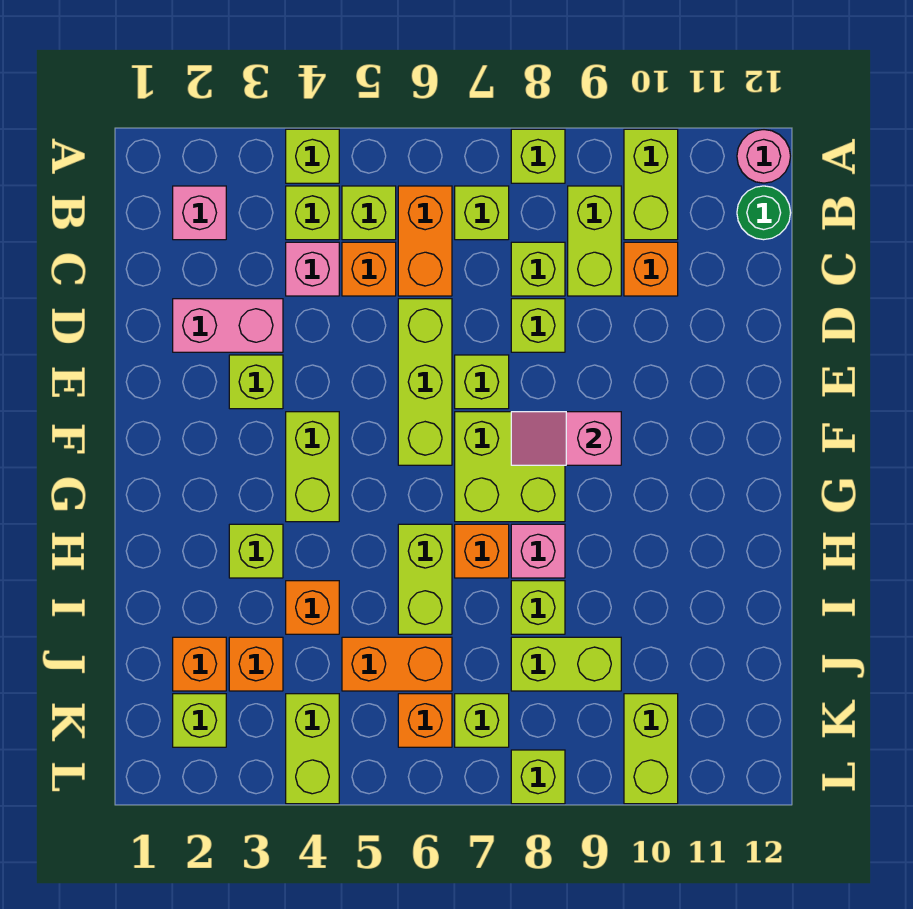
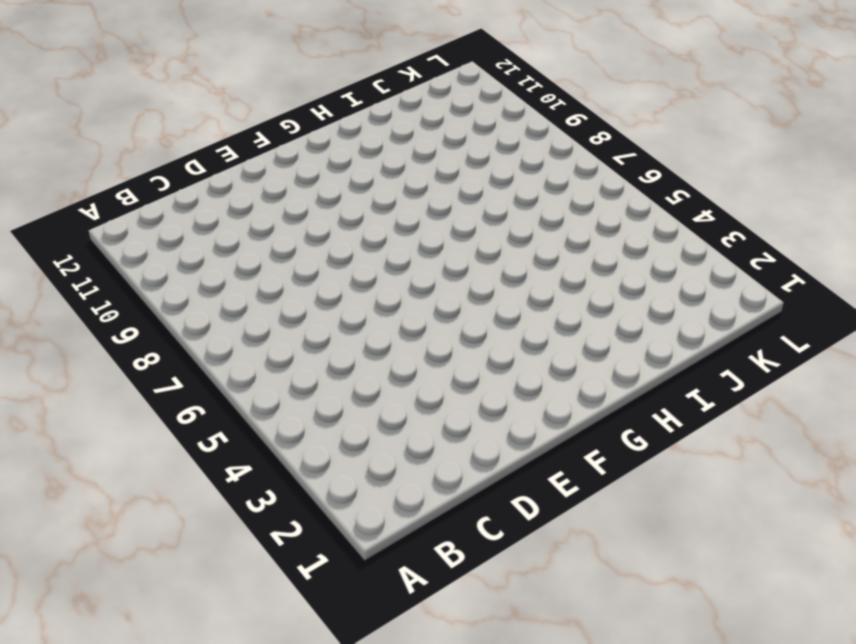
none -> lime brick A4 level 1
none -> lime brick A8 level 1
none -> lime brick A10:B10 level 1
none -> pink round brick A12 level 1

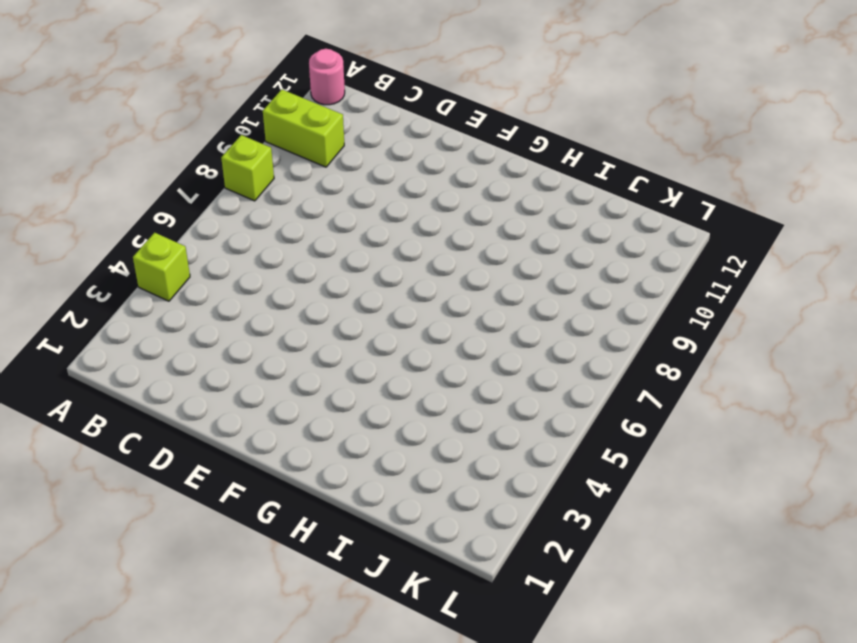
none -> pink brick B2 level 1
none -> lime brick B4 level 1
none -> lime brick B5 level 1
none -> orange brick B6:C6 level 1

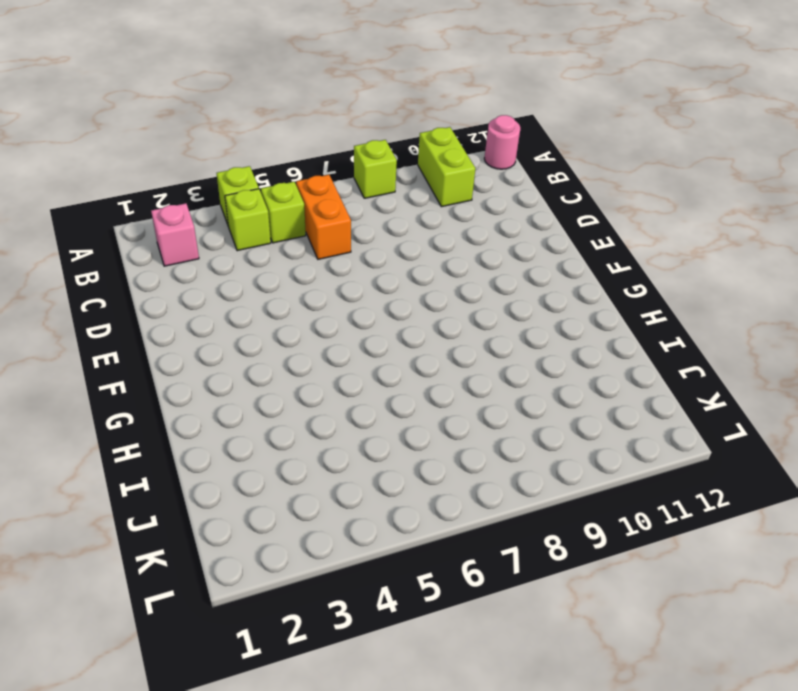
none -> lime brick B7 level 1
none -> lime brick B9:C9 level 1
none -> green round brick B12 level 1
none -> pink brick C4 level 1

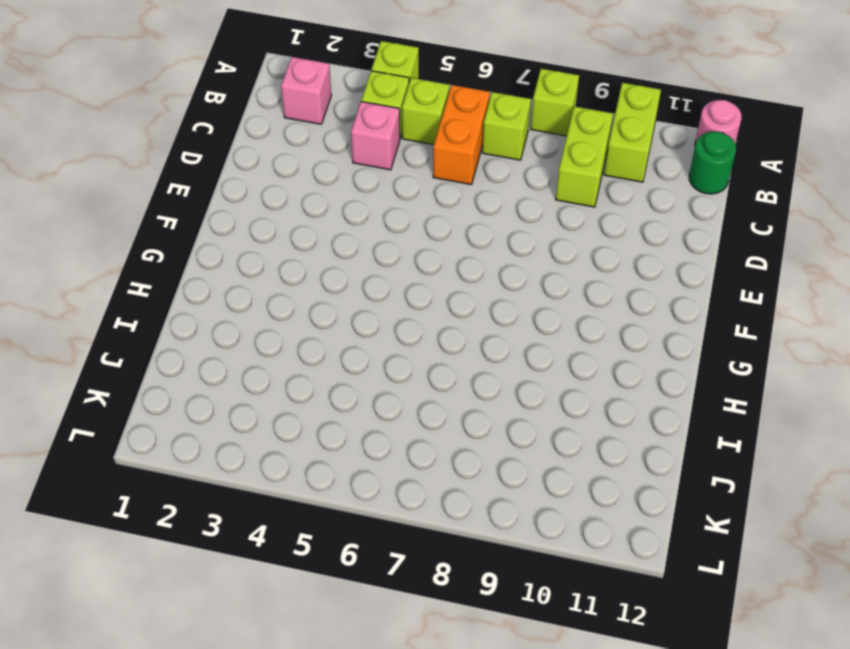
none -> orange brick C5 level 1
none -> lime brick C8 level 1
none -> orange brick C10 level 1
none -> pink brick D2:D3 level 1

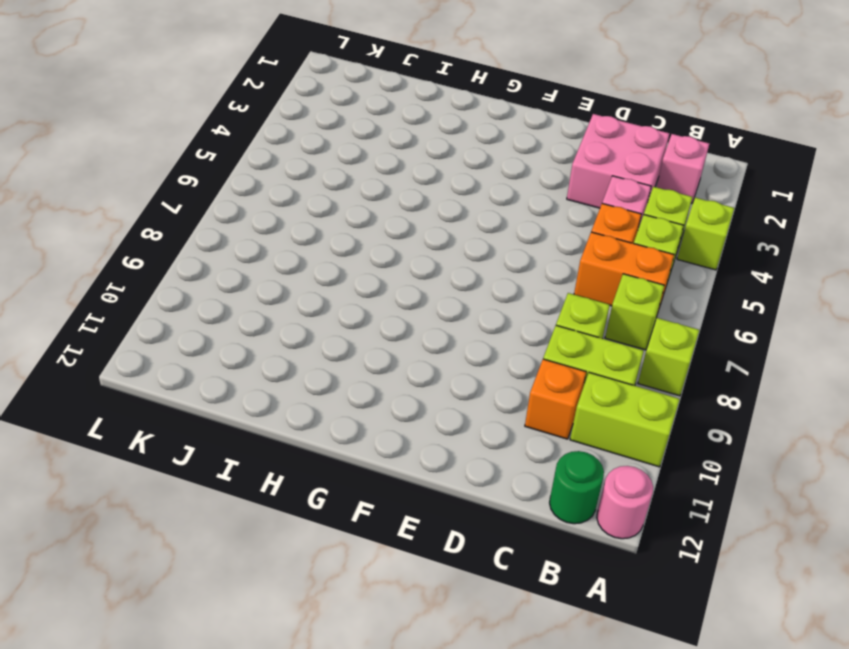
pink brick C2:D3 level 1 -> pink brick D2:D3 level 1
none -> lime brick D6:F6 level 1
none -> lime brick D8 level 1
none -> lime brick E3 level 1
none -> lime brick E7 level 1

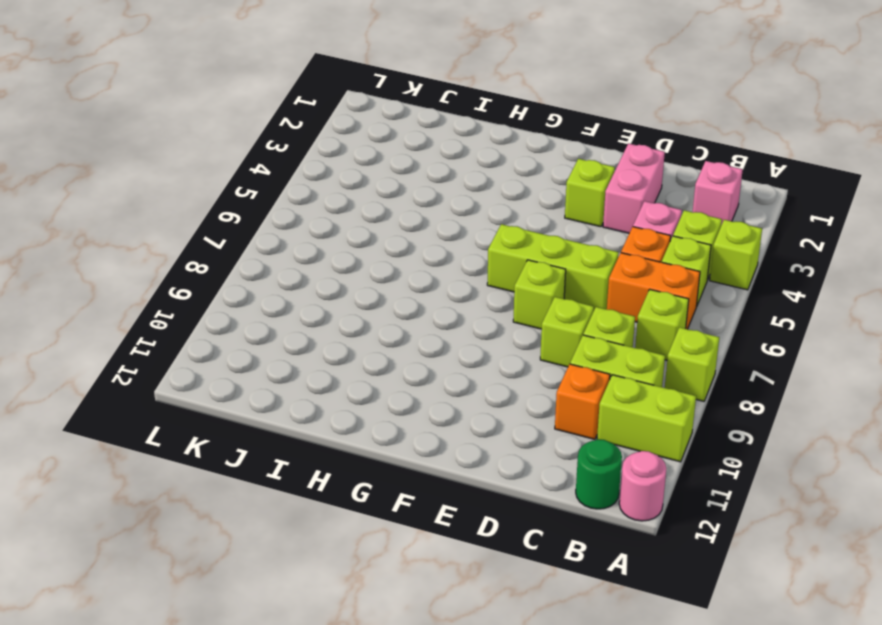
none -> lime brick F4:G4 level 1
none -> lime brick F7:G8 level 1
none -> lime brick H3 level 1
none -> lime brick H6:I6 level 1

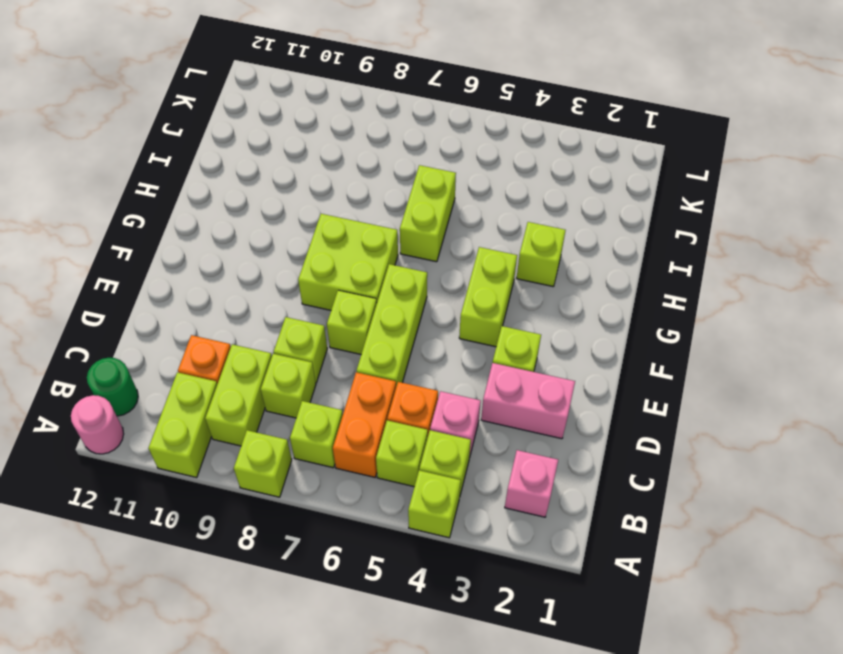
none -> orange brick H7 level 1
none -> pink brick H8 level 1
none -> orange brick I4 level 1
none -> lime brick I8 level 1

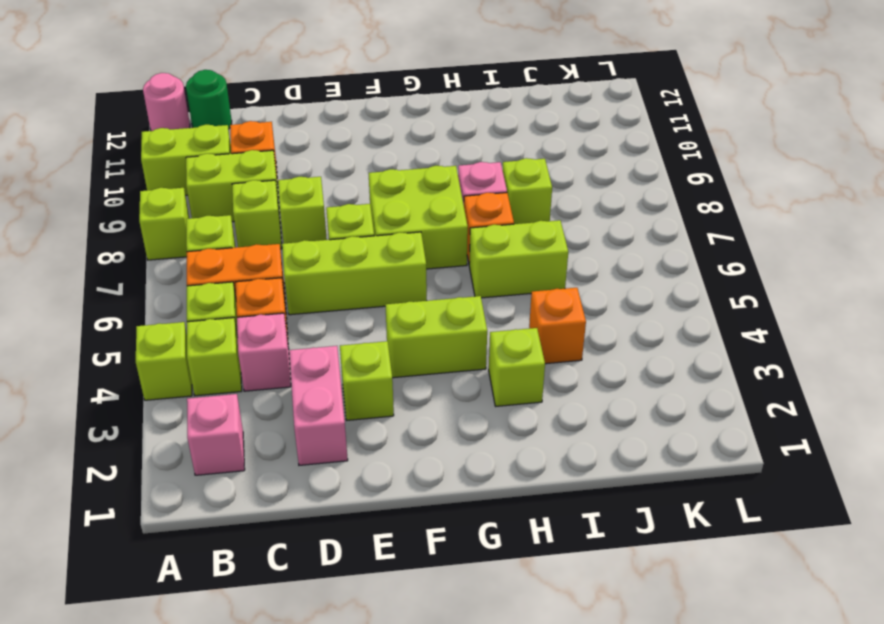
none -> orange brick J2 level 1
none -> orange brick J3 level 1
none -> orange brick J5:J6 level 1
none -> lime brick J8:J9 level 1

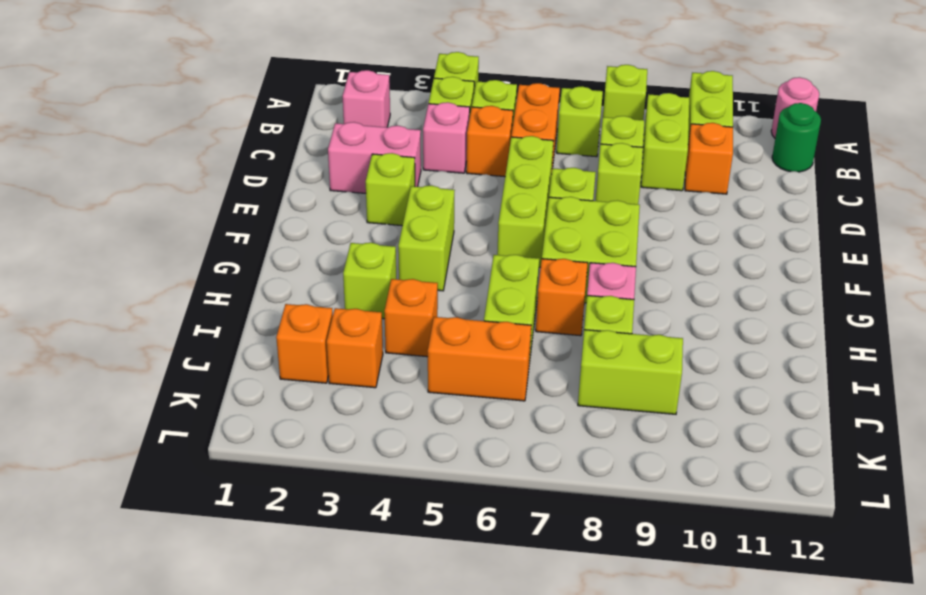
none -> lime brick K2 level 1
none -> lime brick K4:L4 level 1
none -> orange brick K6 level 1
none -> lime brick K7 level 1

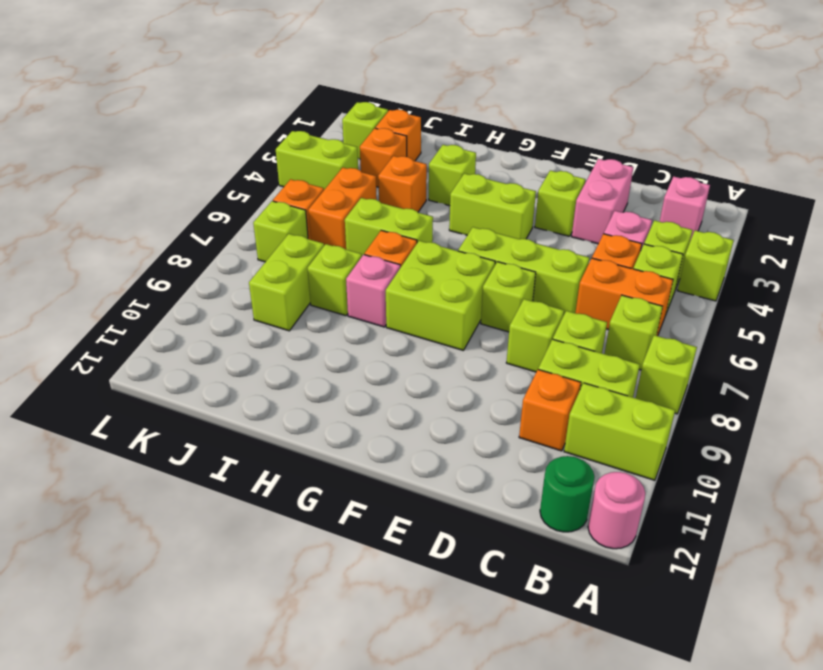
none -> lime brick K10:L10 level 1
none -> lime brick L8 level 1
none -> pink slope F8:F9 level 2 top 9

